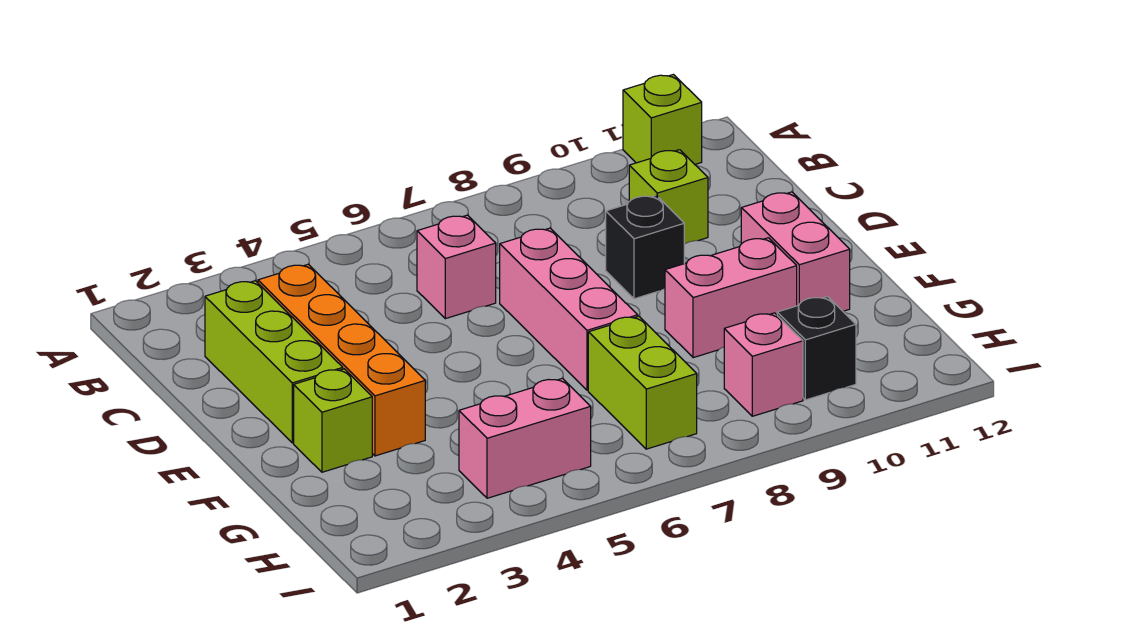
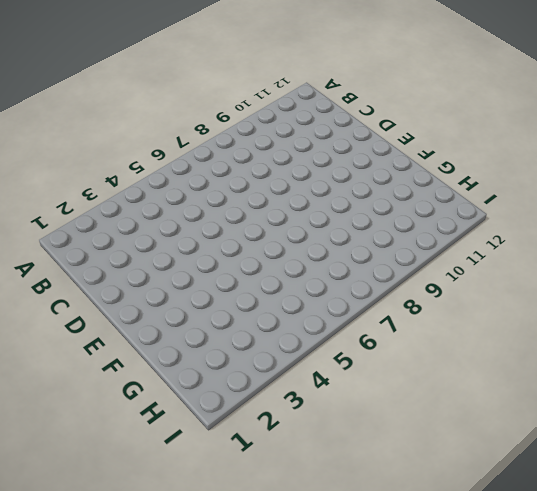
none -> lime brick A11 level 1
none -> lime brick C2:E2 level 1
none -> orange brick C3:F3 level 1

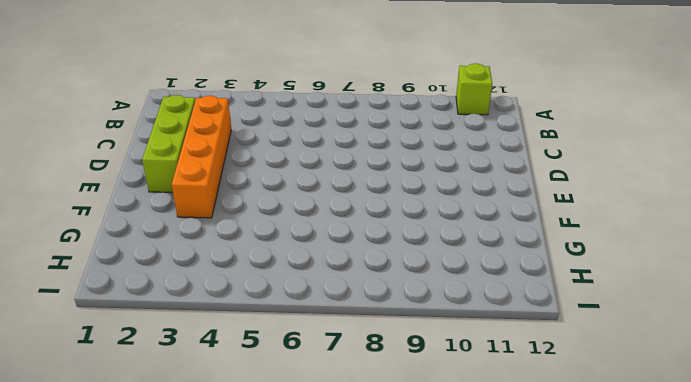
none -> pink brick C6 level 1
none -> lime brick C10 level 1
none -> pink brick D7:F7 level 1

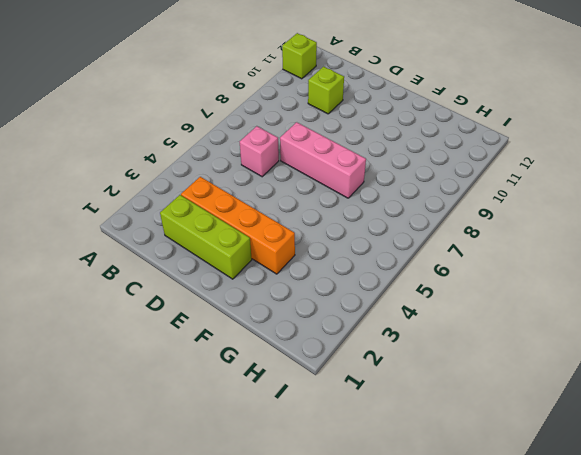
none -> black brick D9 level 1
none -> pink brick E11:F11 level 1
none -> lime brick F2 level 1

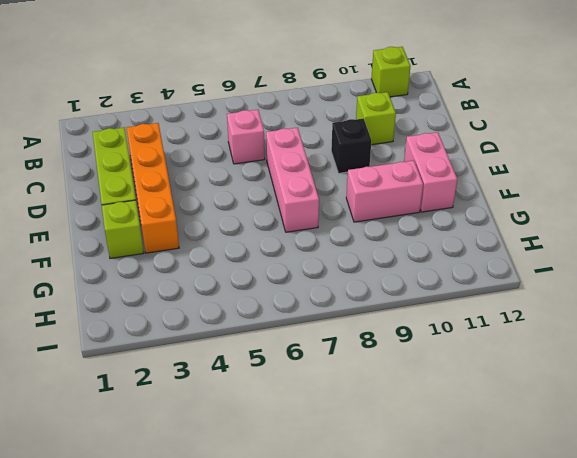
none -> lime brick G7:H7 level 1
none -> pink brick H4:H5 level 1
none -> pink brick H9 level 1

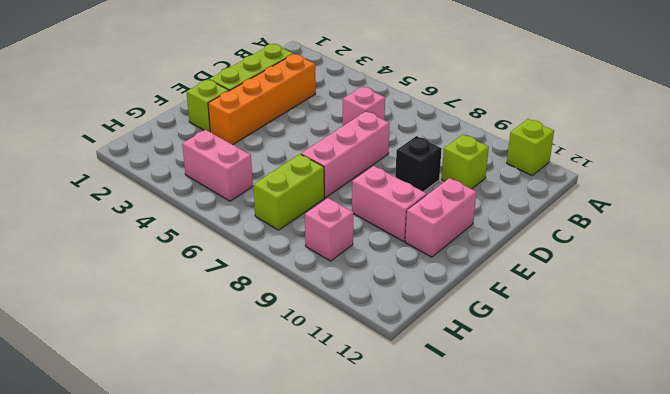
none -> black brick H10 level 1

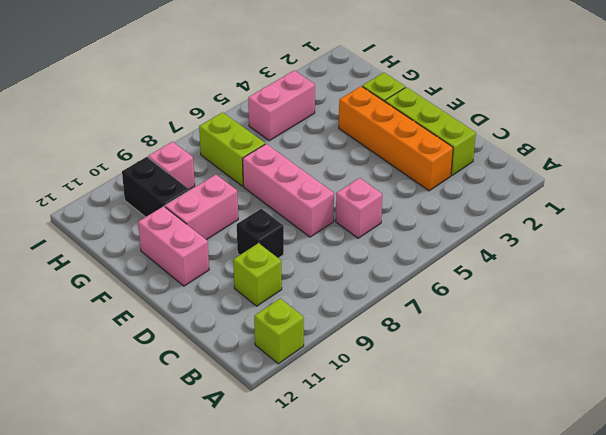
black brick G10:H10 level 1 -> black brick H10 level 1

